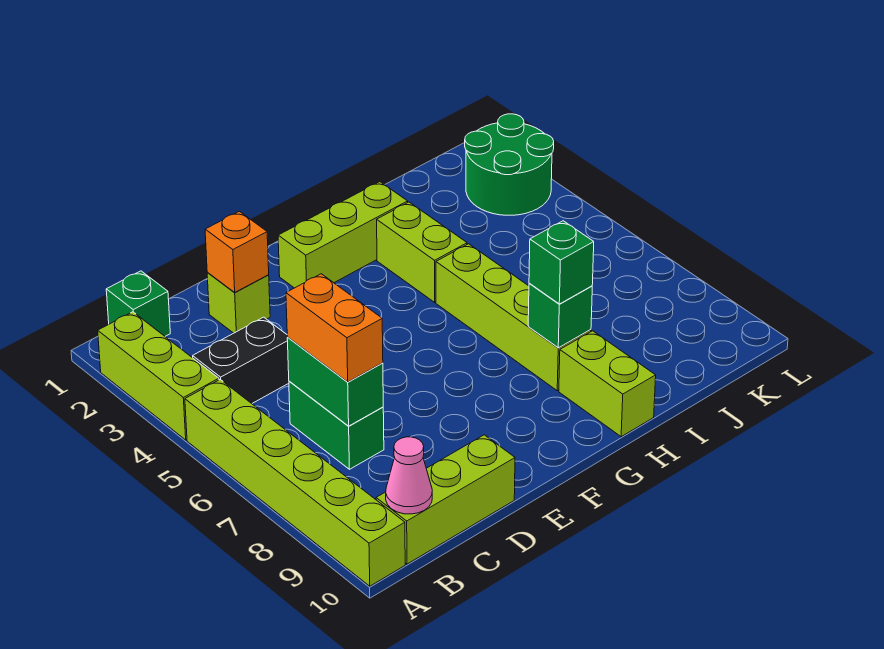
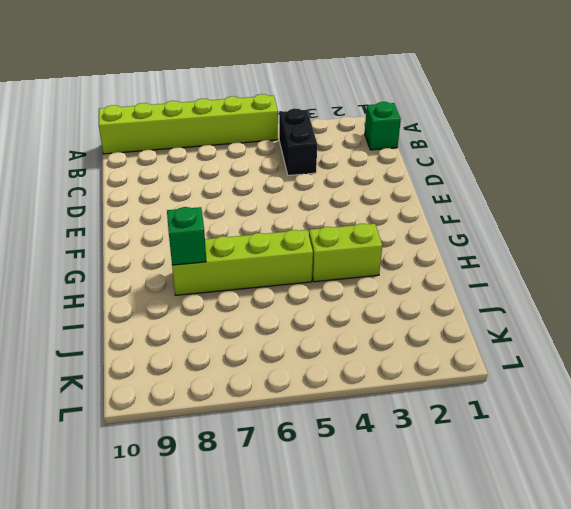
none -> lime brick A2:A4 level 1
none -> lime brick B10:D10 level 1
none -> green brick C6:C7 level 1

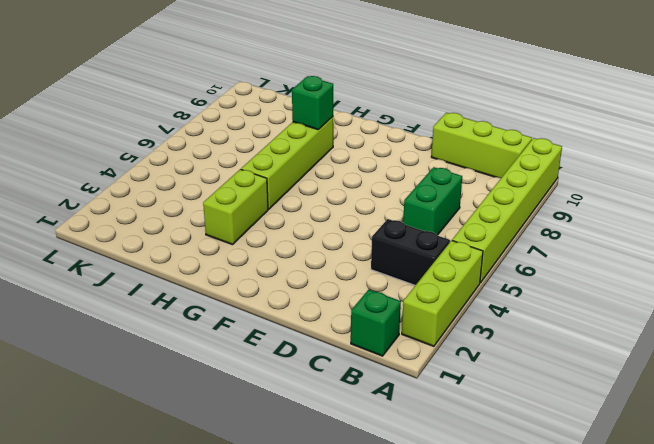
none -> lime brick D2 level 1
none -> lime brick F2:H2 level 1
none -> lime brick H9:H10 level 1

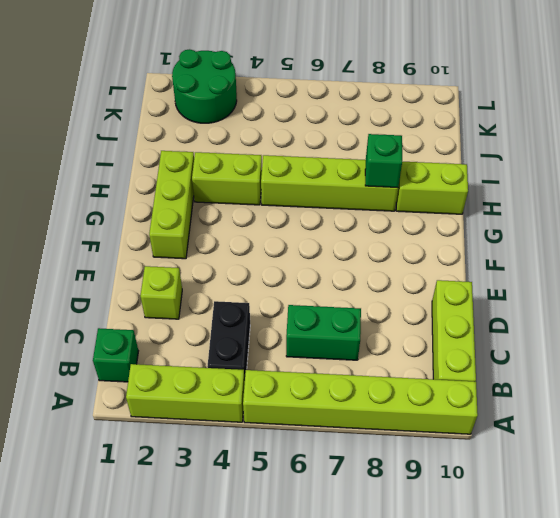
none -> pink cone B10 level 2
none -> green brick C6:C7 level 2
none -> orange brick D2 level 2

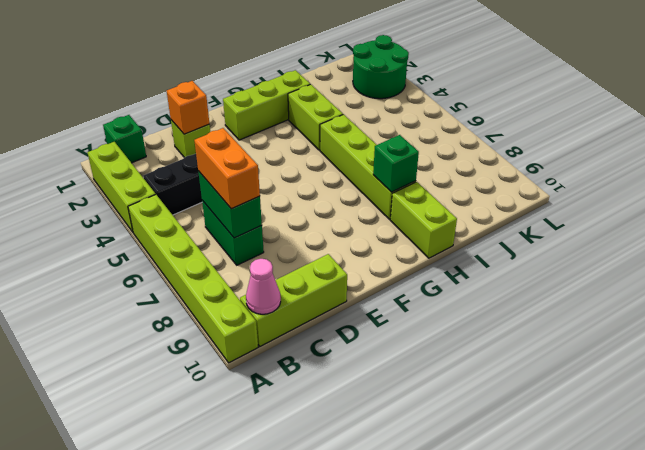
none -> green brick H8 level 3

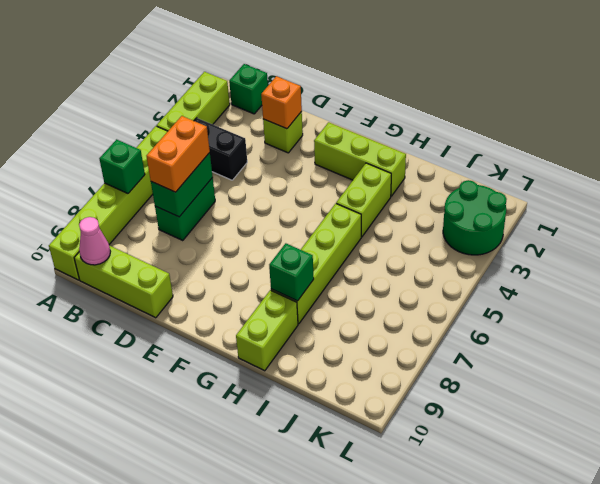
green brick A7 level 2 -> green brick H8 level 3

